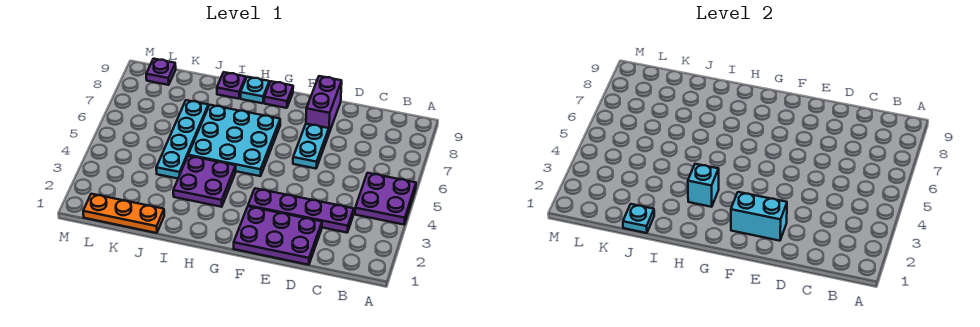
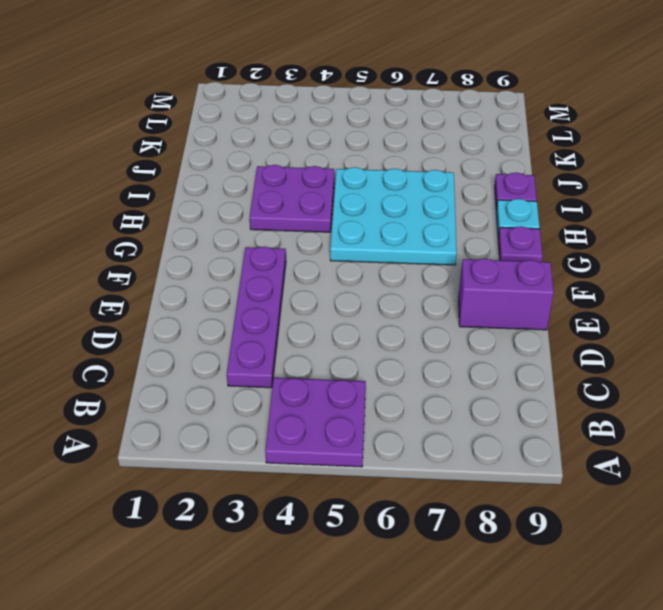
none -> purple plate D1:F2 level 1
none -> cyan plate E6:E7 level 1
none -> orange plate J1:L1 level 1

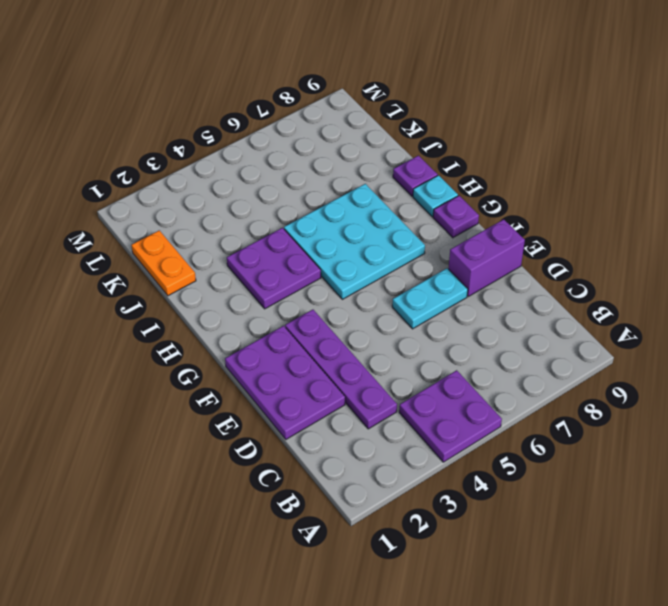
orange plate J1:K1 level 1 -> orange plate J1:L1 level 1
none -> cyan plate J4:J7 level 1
none -> purple plate L9 level 1
none -> cyan brick E2:F2 level 2

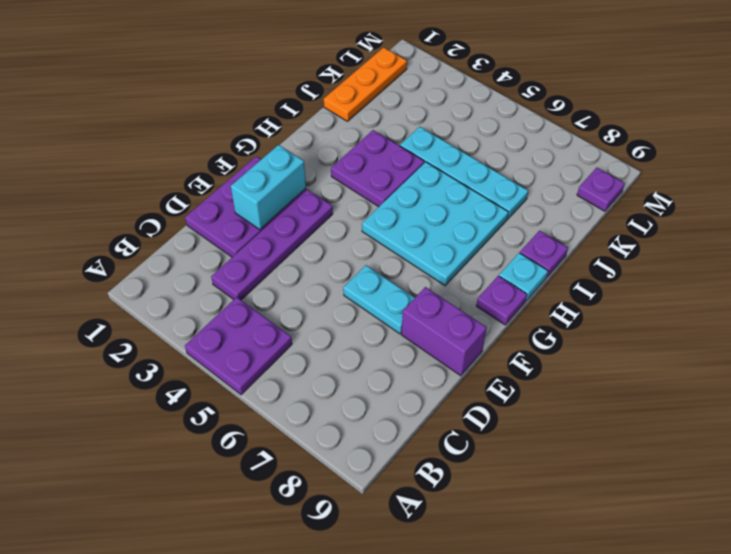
none -> cyan brick H3 level 2
none -> cyan plate J1 level 2

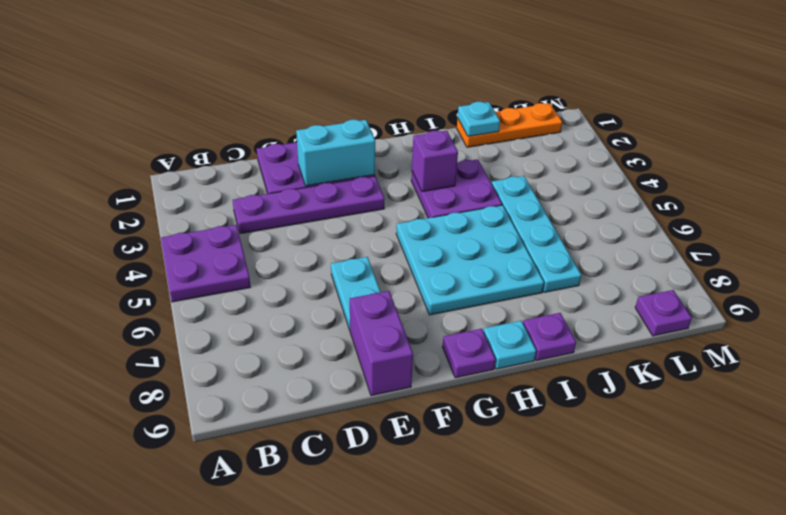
purple brick H3 level 2 -> cyan brick H3 level 2

